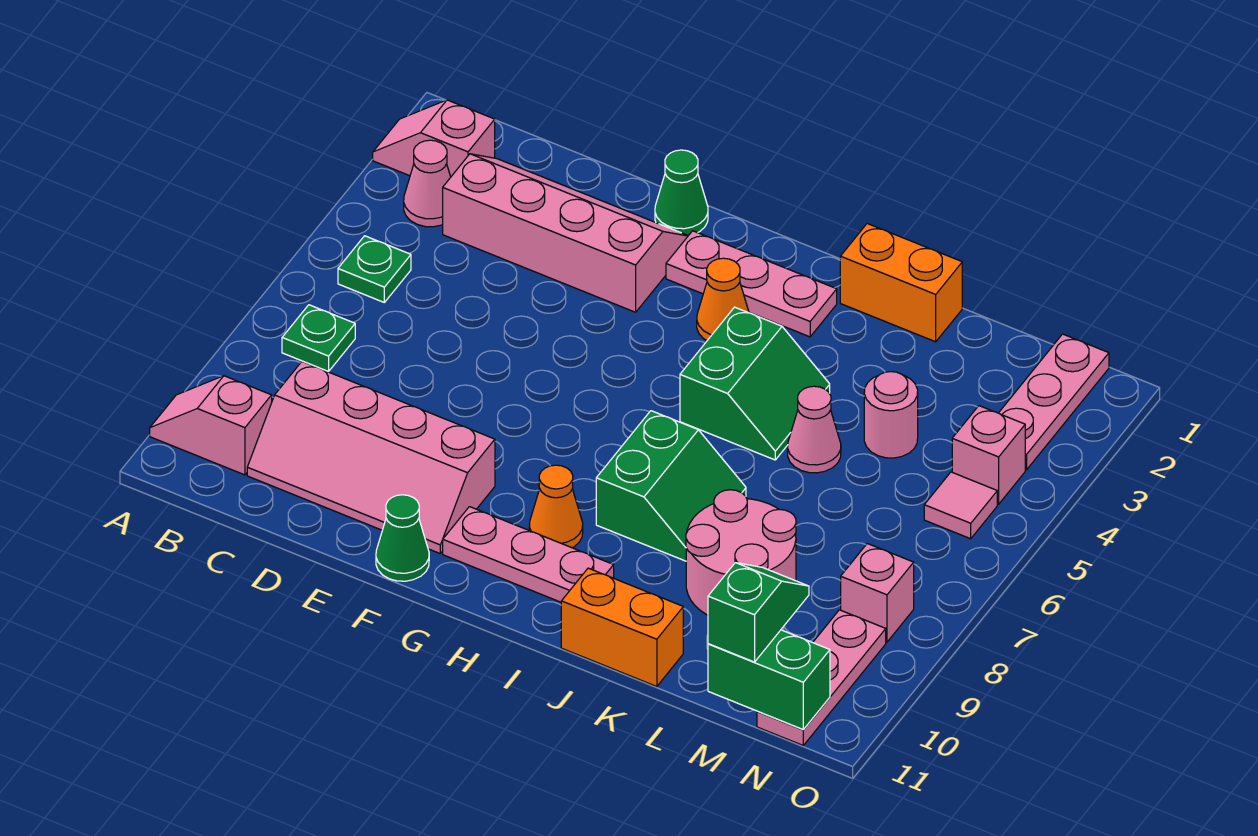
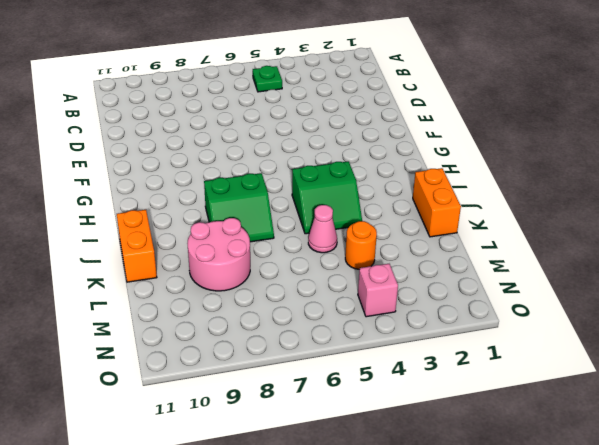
orange round brick L4 level 1 -> pink round brick L4 level 1
none -> pink slope A2:B2 level 1 top B
none -> pink slope A10:B10 level 1 top B
none -> pink cone B3 level 1

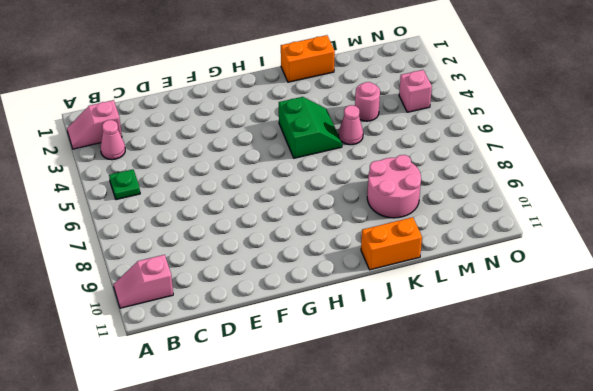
none -> green plate B7 level 1
none -> pink slope C2:F3 level 1 top 3
none -> pink slope C9:F10 level 1 top 9

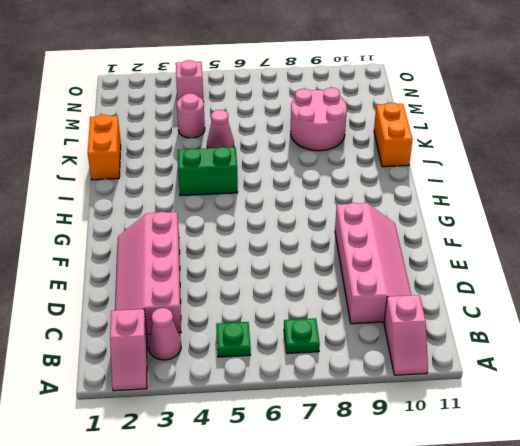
none -> green cone F1 level 1
none -> green cone F11 level 1
none -> pink plate G2:I2 level 1

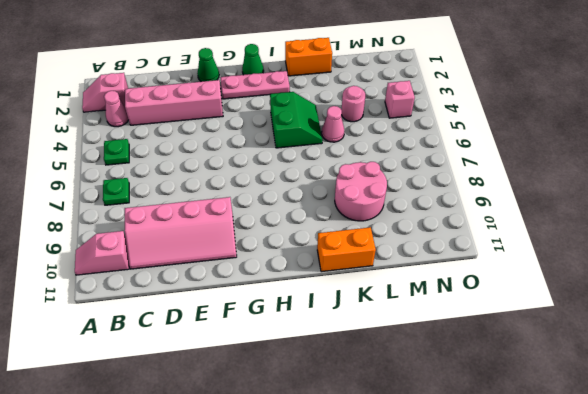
green cone H1 level 1 -> green cone F11 level 1
none -> pink plate G10:I10 level 1
none -> orange cone H3 level 1
none -> orange cone H9 level 1

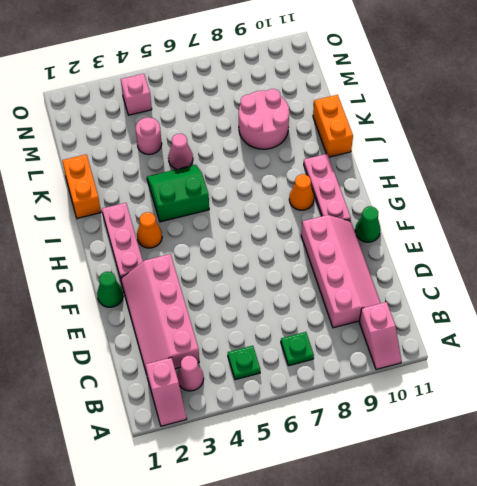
none -> green slope I7:J8 level 1 top I
none -> pink plate N1:N3 level 1
none -> pink tile N5 level 1

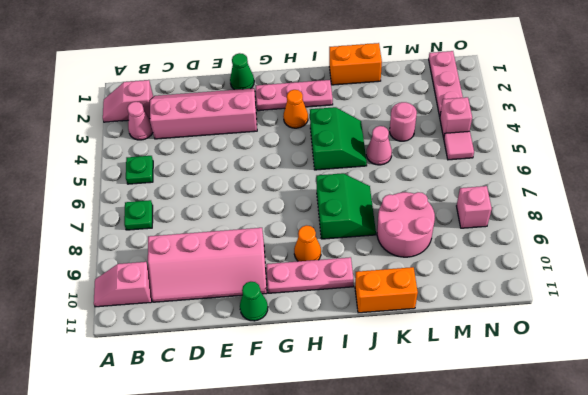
none -> pink plate N9:N11 level 1
none -> green brick M11:N11 level 2
none -> green slope M10:M11 level 3 top 11

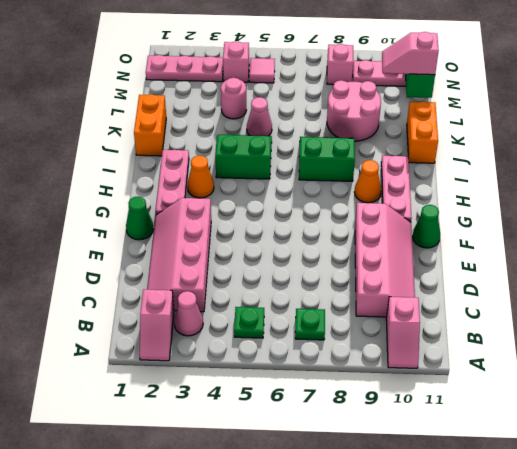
pink slope M10:M11 level 3 top 11 -> green slope M10:M11 level 3 top 11

